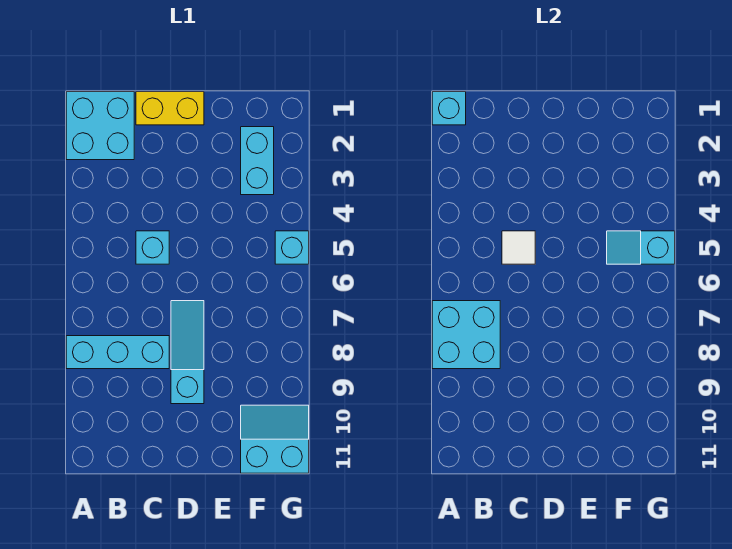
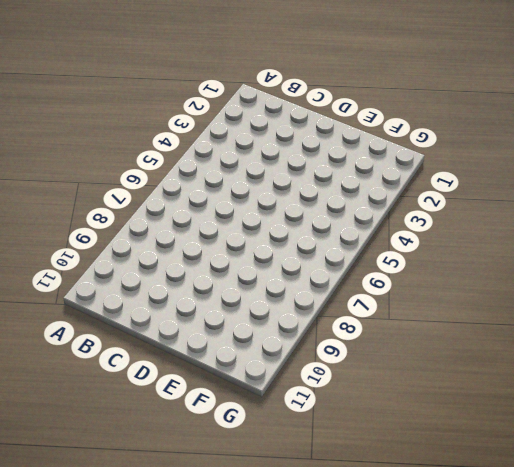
none -> cyan brick A1:B2 level 1
none -> cyan brick A8:C8 level 1
none -> yellow brick C1:D1 level 1

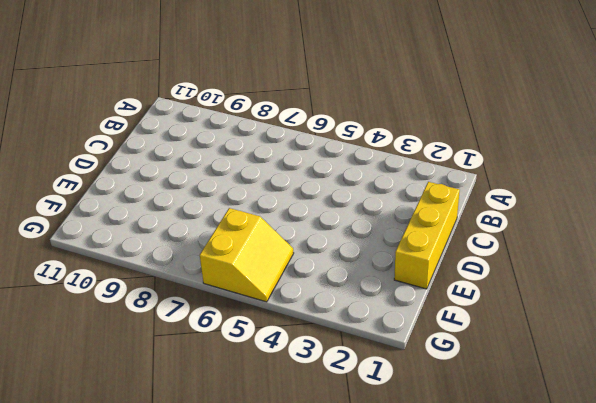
yellow brick C1:E1 level 1 -> yellow brick C1:D1 level 1
yellow slope F5:G6 level 1 top 6 -> cyan brick G5 level 1
none -> cyan brick A1:B2 level 1
none -> cyan brick A8:C8 level 1
none -> cyan brick C5 level 1

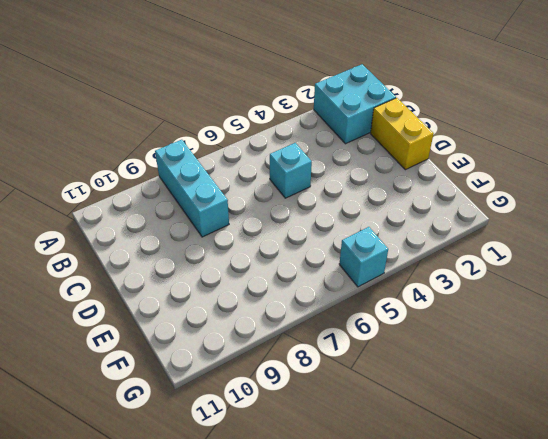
none -> cyan slope D7:D9 level 1 top 9
none -> cyan brick F2:F3 level 1
none -> cyan slope F10:G11 level 1 top 11

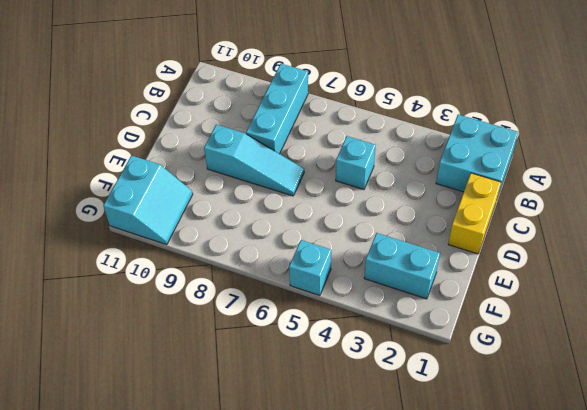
none -> cyan brick A1 level 2
none -> cyan brick A7:B8 level 2
none -> white tile C5 level 2

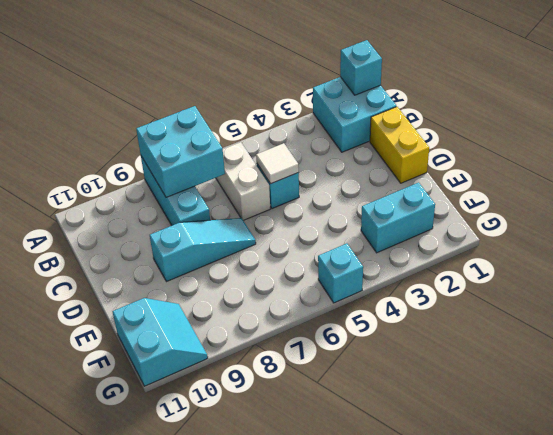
white brick B6:C6 level 1 -> none
none -> cyan slope F5:G5 level 2 top G

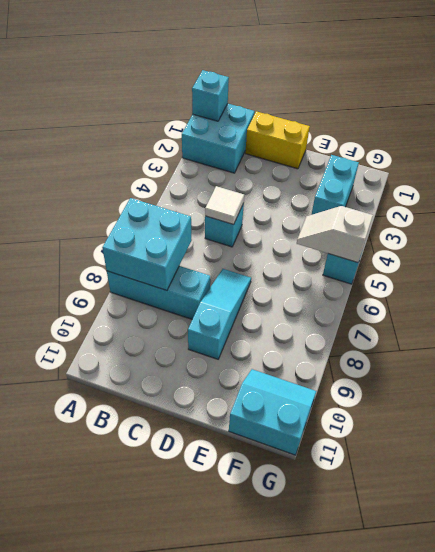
white slope F5:G5 level 2 top G -> cyan slope F5:G5 level 2 top G

